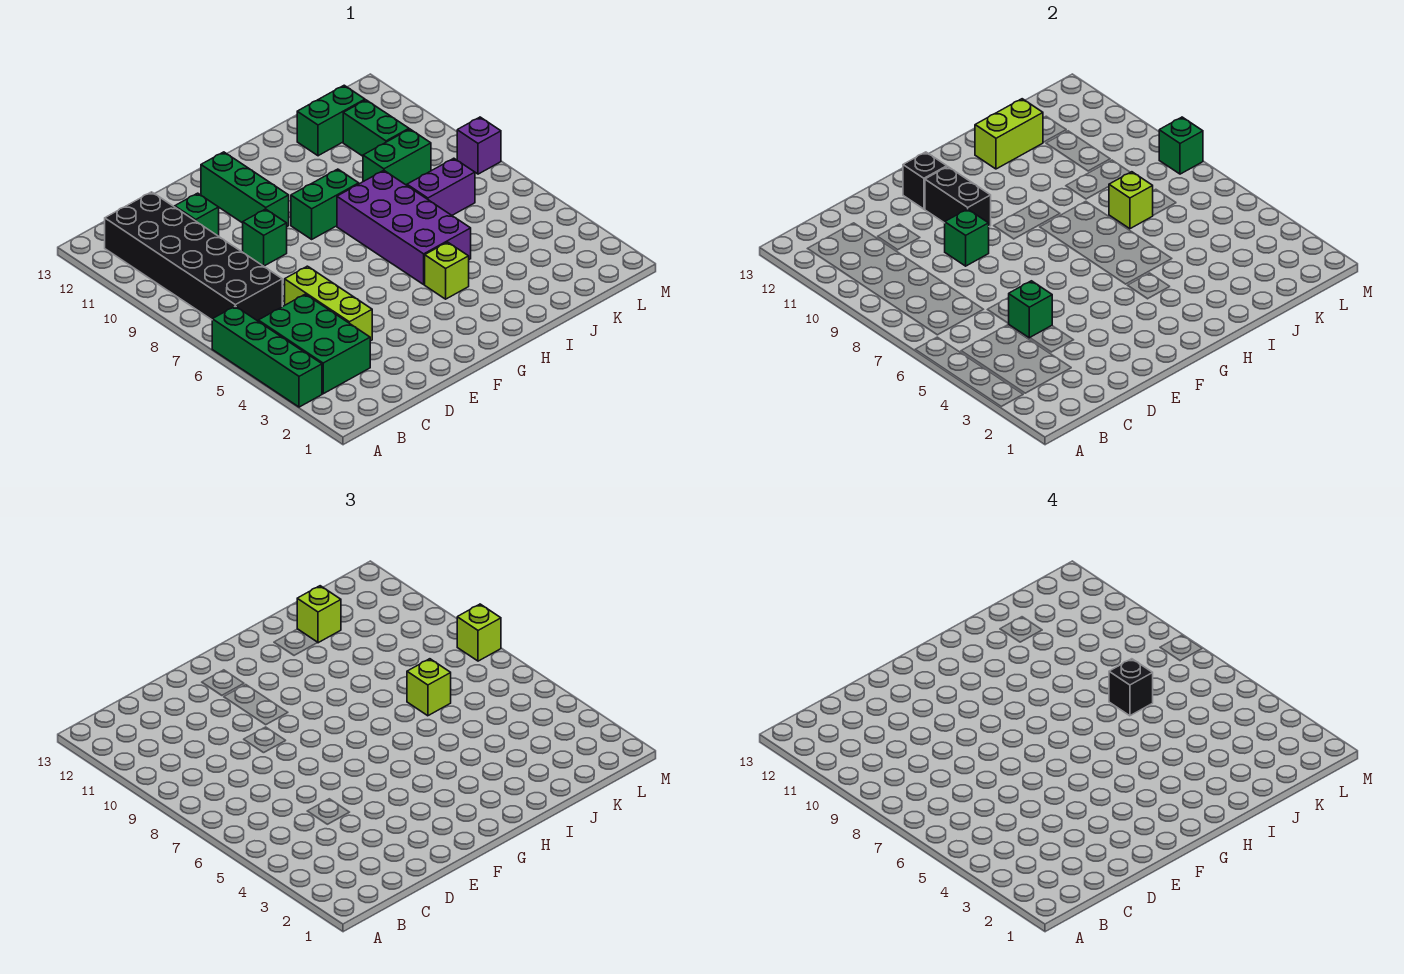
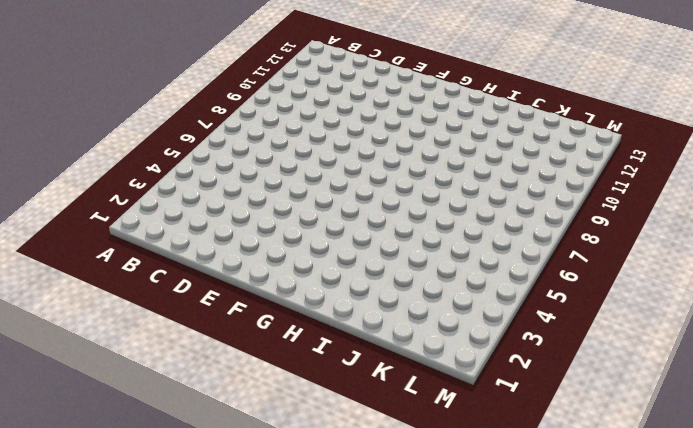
none -> green brick A3:A6 level 1
none -> green brick B3:C5 level 1
none -> black brick B7:C12 level 1

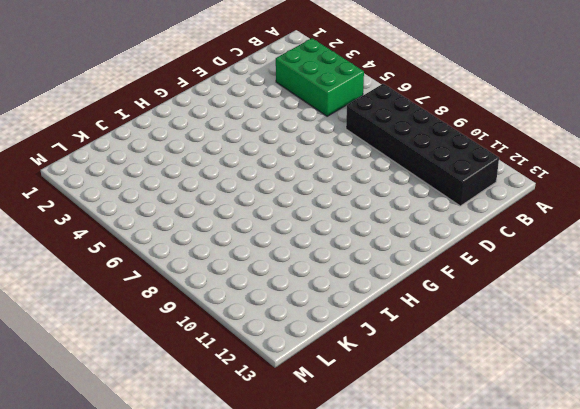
none -> green brick A3:A6 level 1
none -> lime brick D4:D6 level 1
none -> green brick D11 level 1

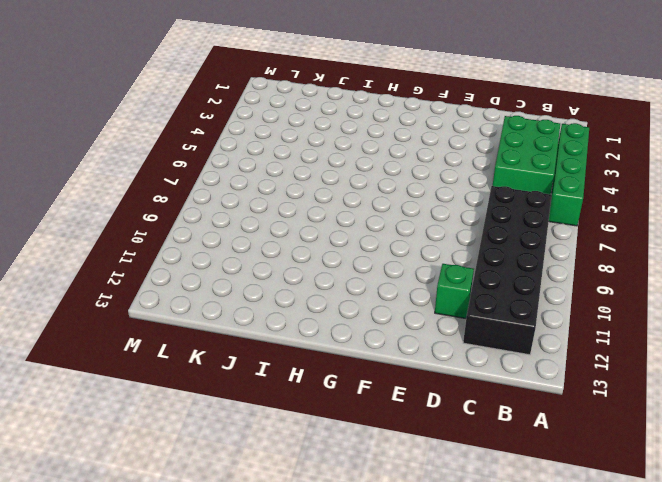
none -> lime brick D4:D6 level 1
none -> green brick E9 level 1
none -> green brick F10:F12 level 1

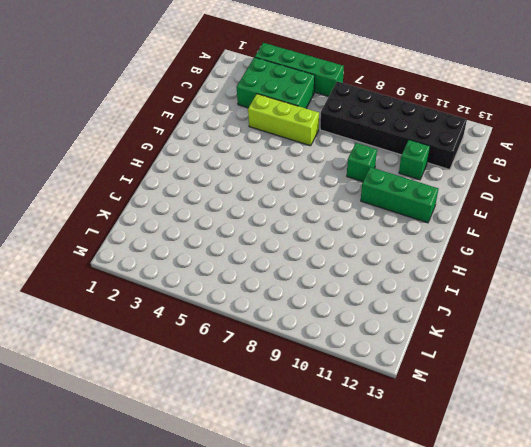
none -> green brick G9:H9 level 1
none -> lime brick H4 level 1
none -> purple brick H5:I8 level 1

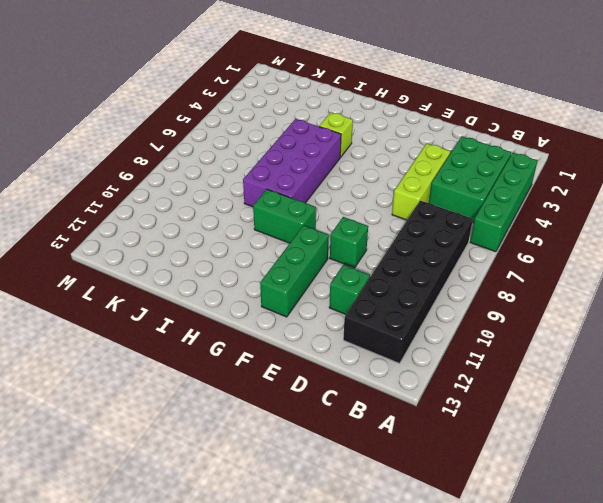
none -> purple brick J7:K7 level 1
none -> green brick J9:K9 level 1
none -> green brick J12:K12 level 1

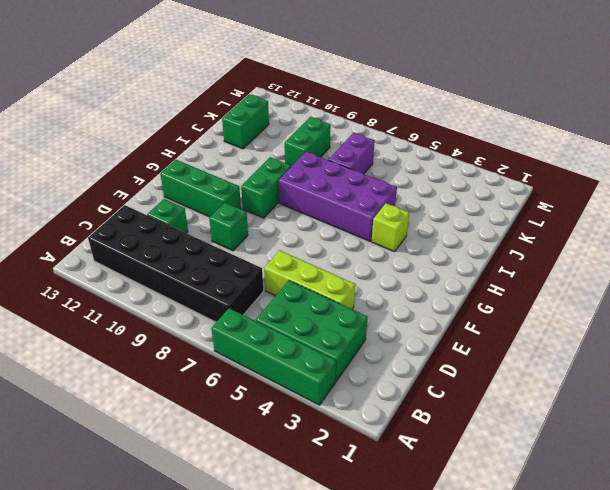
none -> green brick K10:K11 level 1
none -> purple brick M8 level 1
none -> green brick D5 level 2

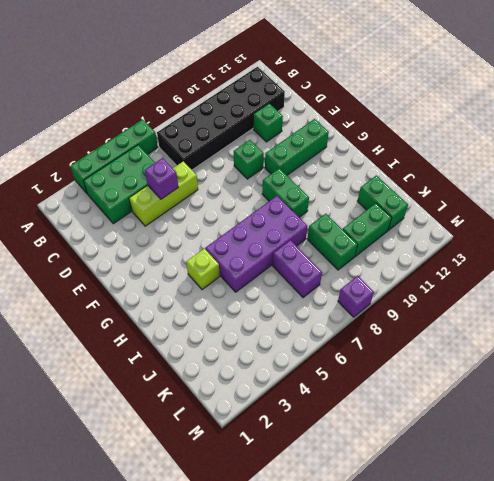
purple brick D5 level 2 -> green brick D5 level 2
none -> green brick E9 level 2
none -> black brick F10:F11 level 2
none -> black brick F12 level 2

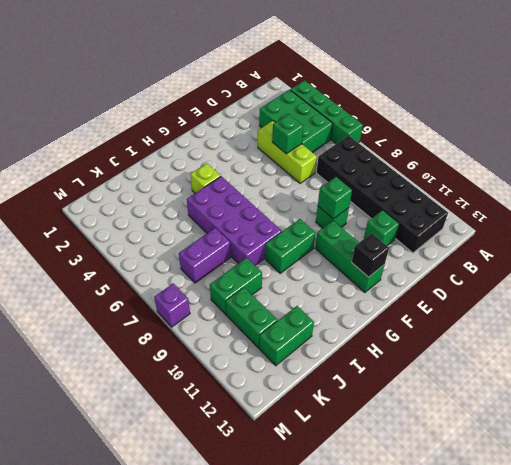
none -> black brick F10:F11 level 2
none -> lime brick I12:J12 level 2
none -> lime brick J7 level 2

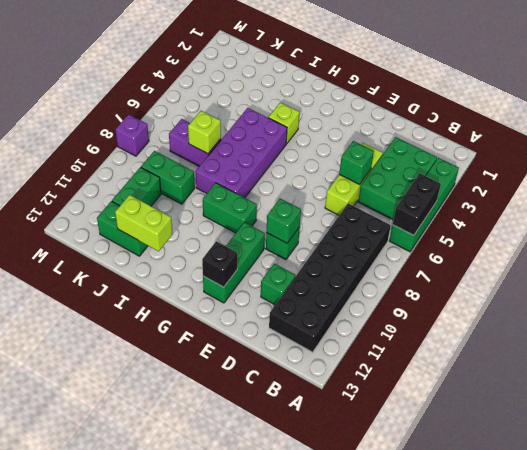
black brick A5:A6 level 2 -> black brick F10:F11 level 2
none -> green brick M8 level 2
none -> lime brick J7 level 3
none -> lime brick J12 level 3

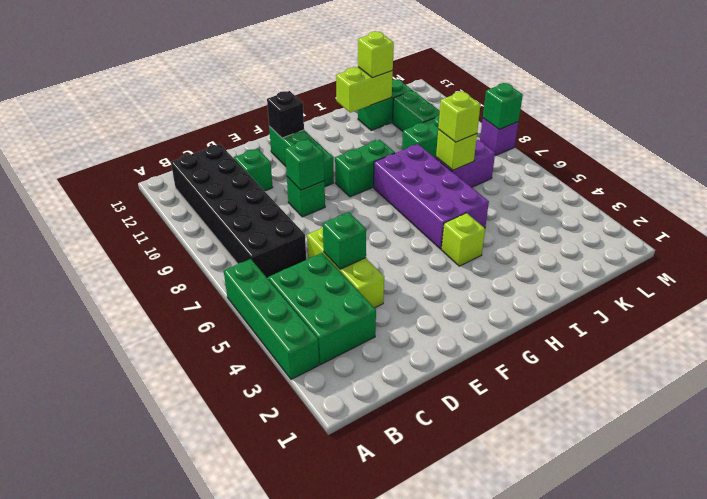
none -> black brick F10:F11 level 2
none -> lime brick M8 level 3
none -> black brick J7 level 4

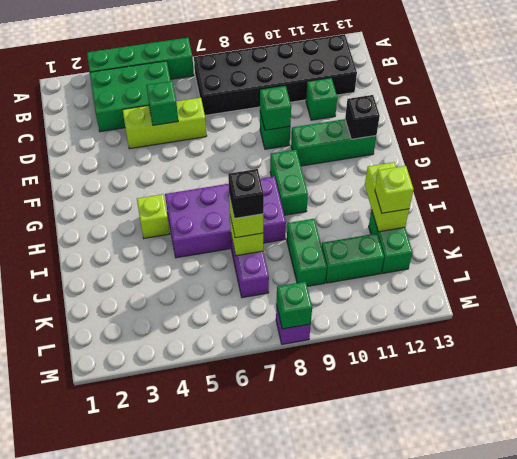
none -> black brick F10:F11 level 2
none -> lime brick M8 level 3

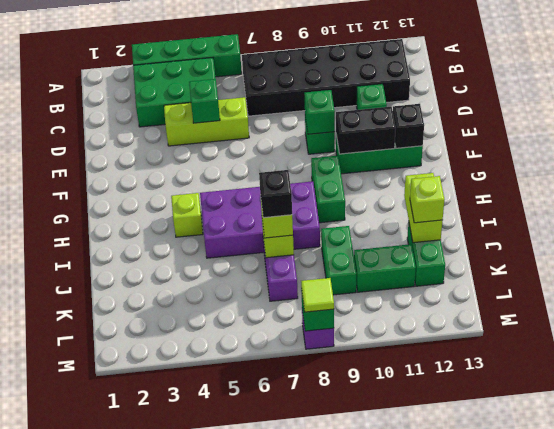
lime tile M8 level 3 -> lime brick M8 level 3

